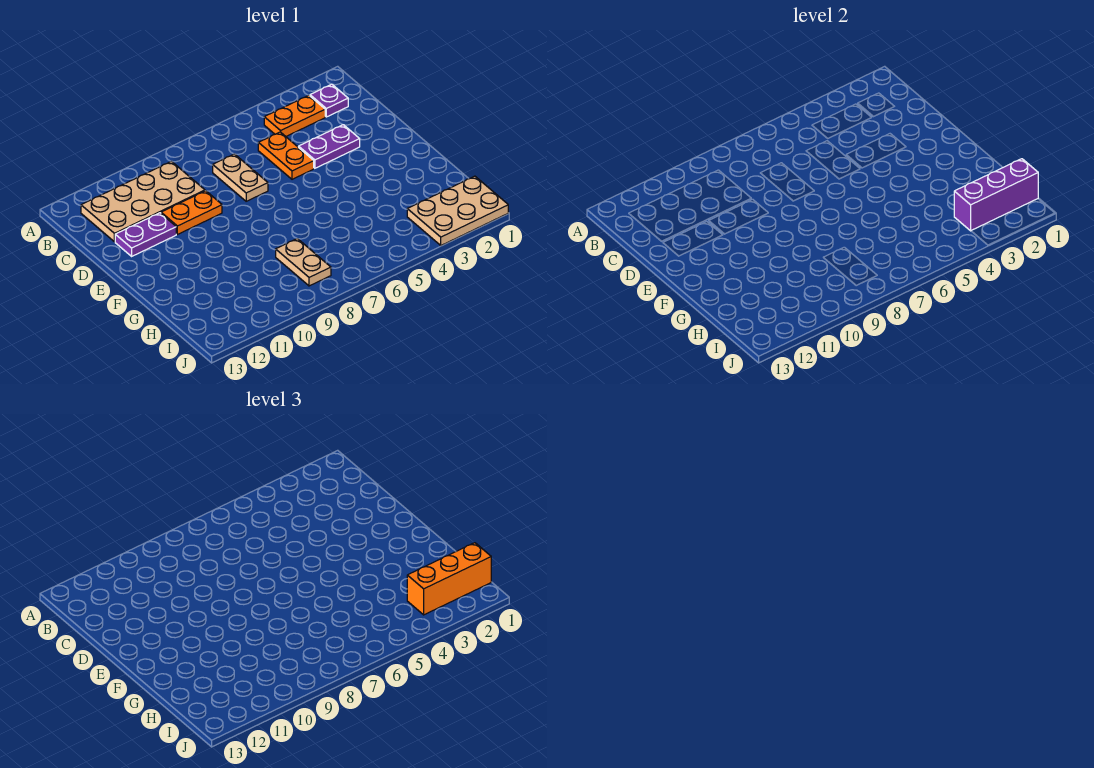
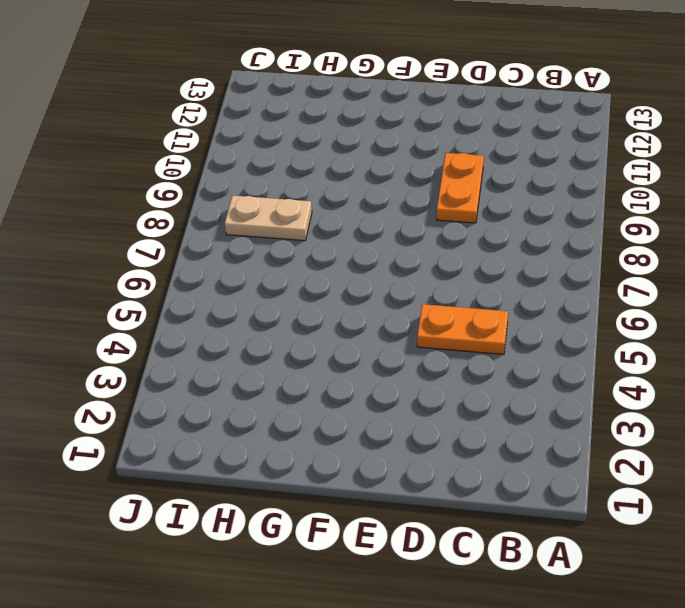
none -> purple plate B2 level 1
none -> orange plate B3:B4 level 1
none -> tan plate B9:C12 level 1

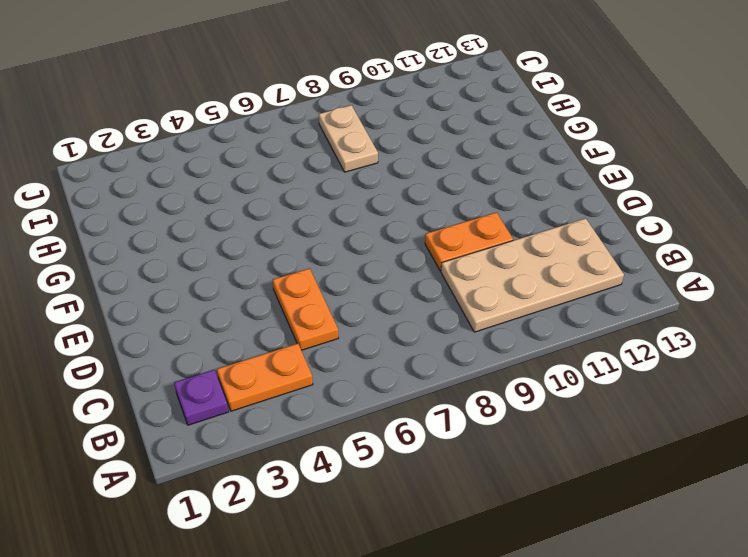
none -> tan plate C7:D7 level 1
none -> purple plate D3:D4 level 1
none -> purple plate D11:D12 level 1

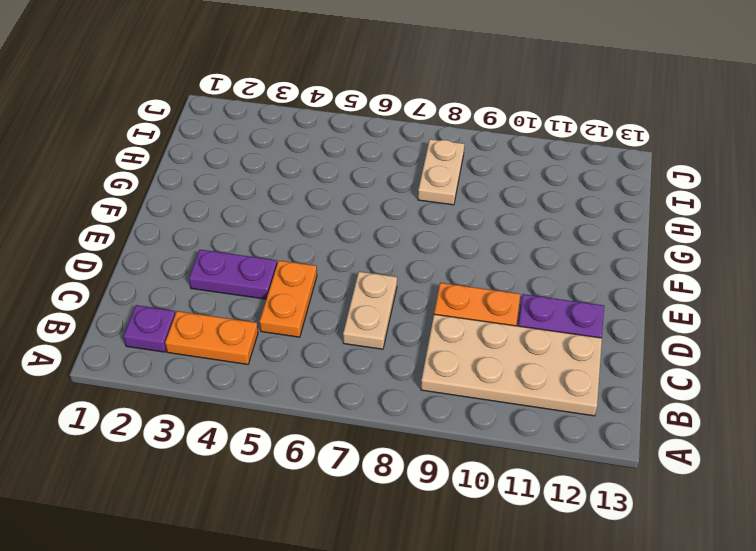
none -> tan plate I1:J3 level 1
none -> purple brick I1:I3 level 2
none -> orange brick I1:I3 level 3

